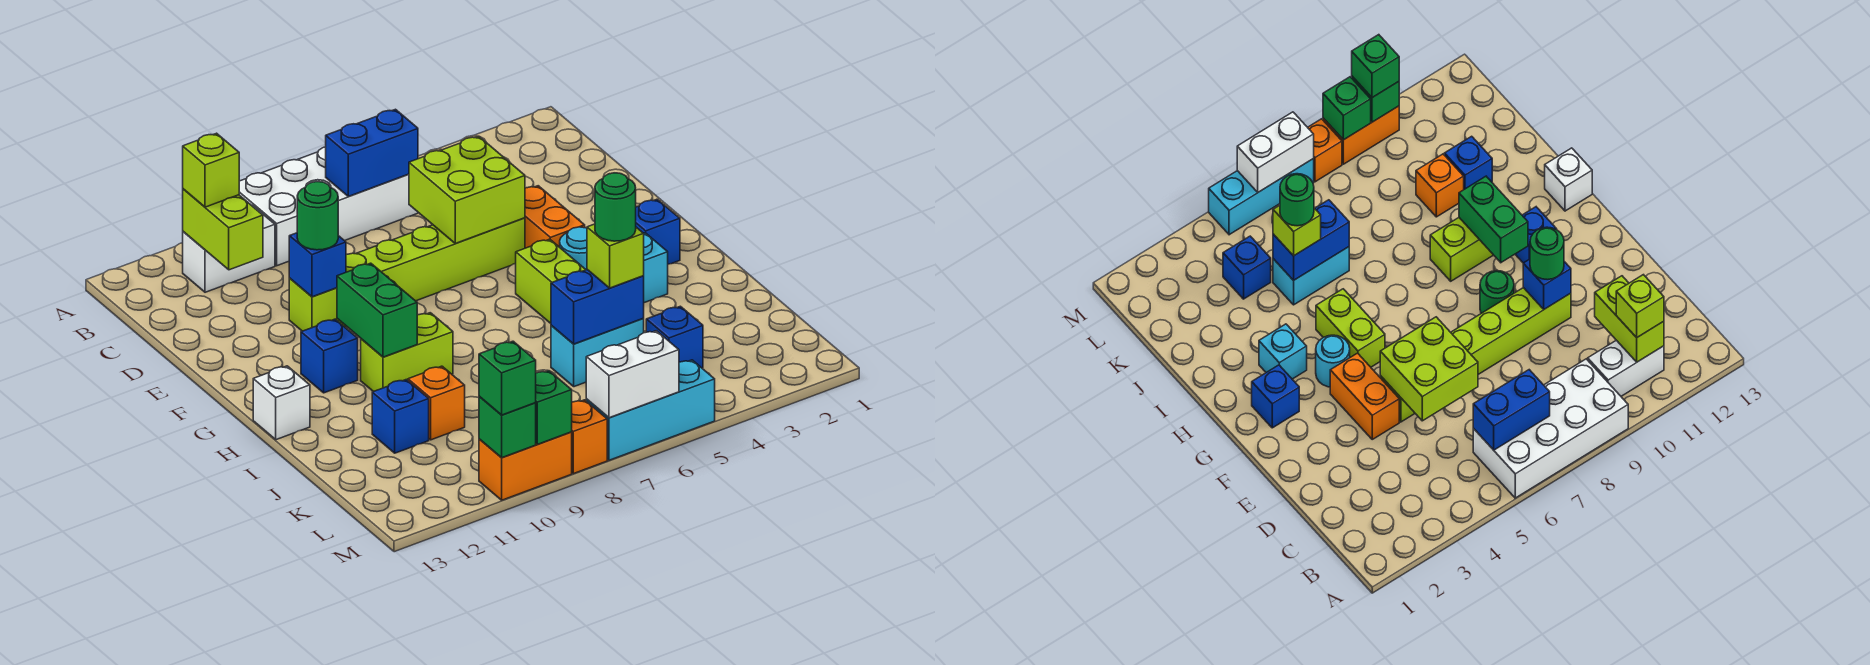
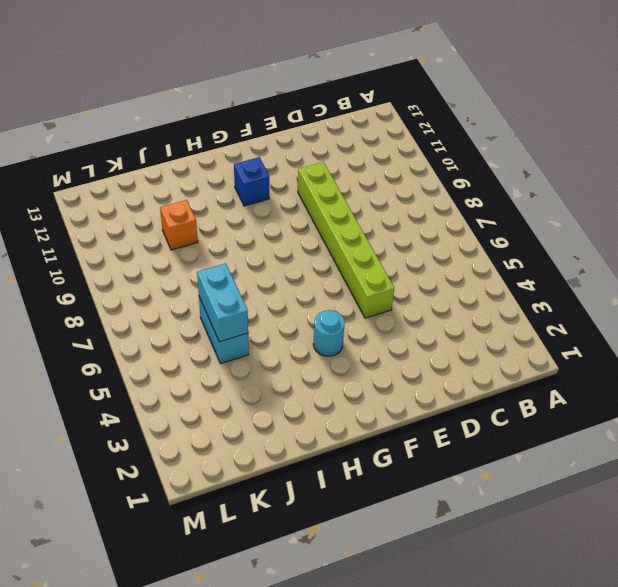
cyan brick J5:J6 level 2 -> blue brick J5:J6 level 2
none -> white brick A6:B9 level 1
none -> white brick B10:B11 level 1
none -> orange brick E4:F4 level 1
none -> green round brick F9 level 1

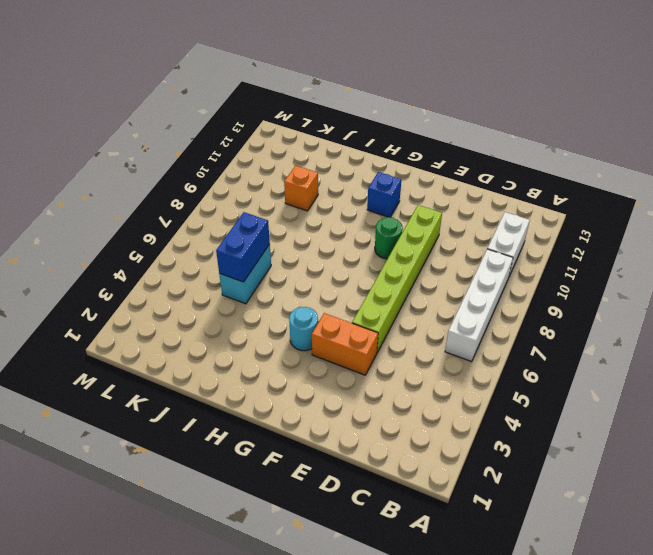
white brick B6:B9 level 1 -> white brick A6:B9 level 1
none -> blue brick G2 level 1
none -> lime brick G5:H5 level 1
none -> cyan brick H3 level 1
none -> lime brick H9:H10 level 1

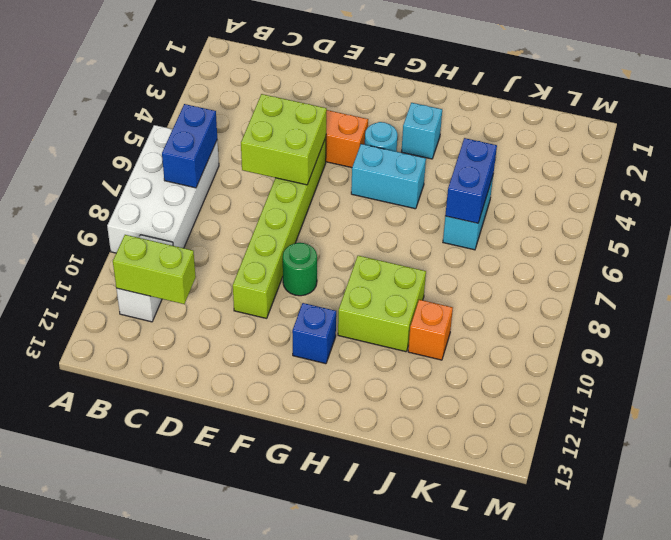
cyan brick G5:H5 level 1 -> lime brick G5:H5 level 1
lime brick H9:I10 level 1 -> lime brick H9:H10 level 1
none -> blue brick G2 level 1
none -> white brick H13 level 1
none -> blue brick J11 level 1
none -> blue brick K4 level 1

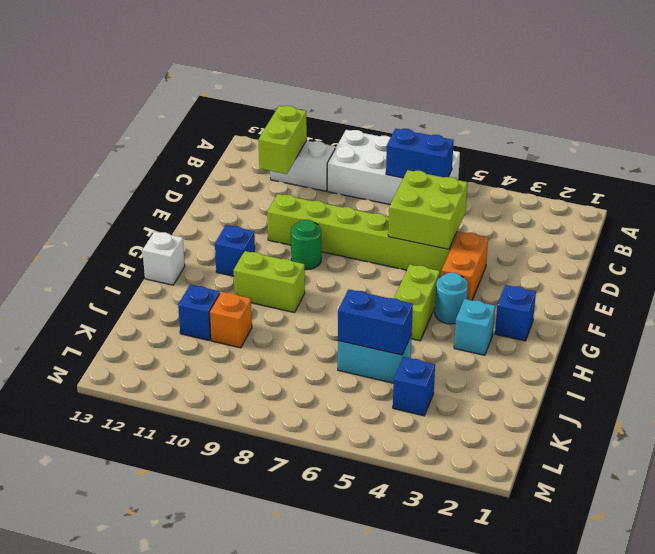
none -> cyan brick M5:M7 level 1
none -> orange brick M8 level 1
none -> orange brick M9:M10 level 1
none -> blue brick E10 level 2

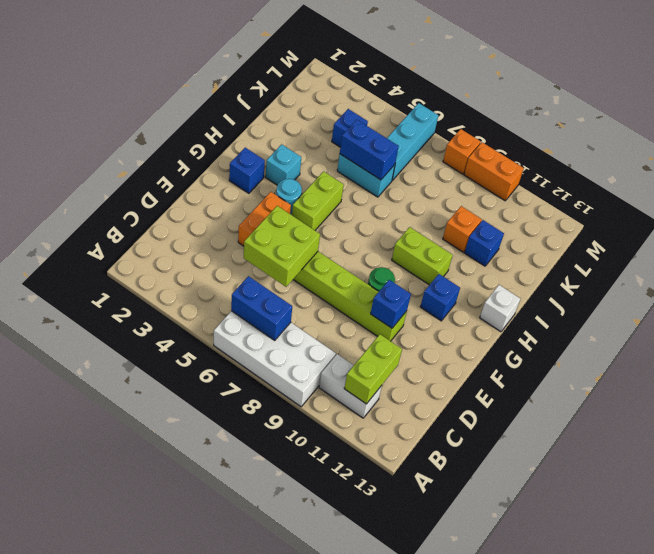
cyan brick K6:M6 level 1 -> cyan brick M5:M7 level 1
none -> green brick G10:H10 level 2
none -> white brick M6:M7 level 2
none -> green brick M9 level 2
none -> green brick M10 level 2

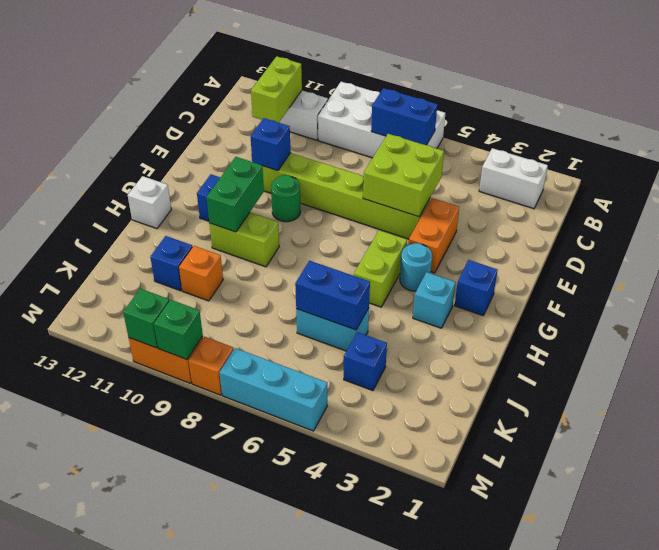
white brick B2:B3 level 1 -> white brick M6:M7 level 2
none -> lime brick B11 level 3
none -> green round brick E10 level 3
none -> lime brick J5 level 3
none -> green brick M10 level 3

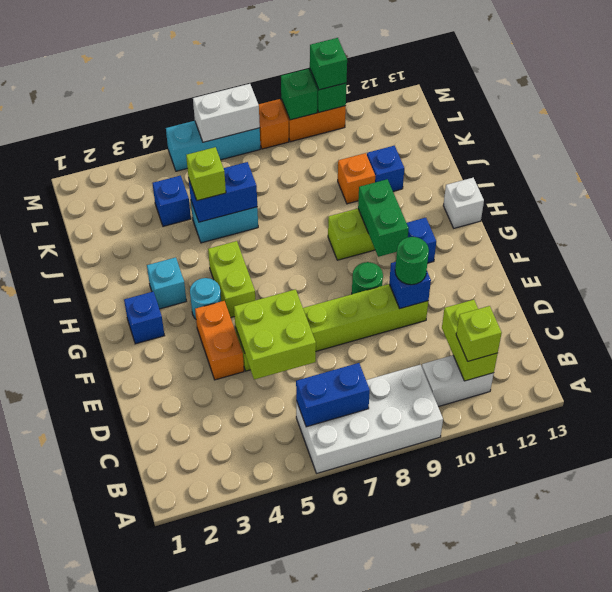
none -> green round brick J5 level 4

